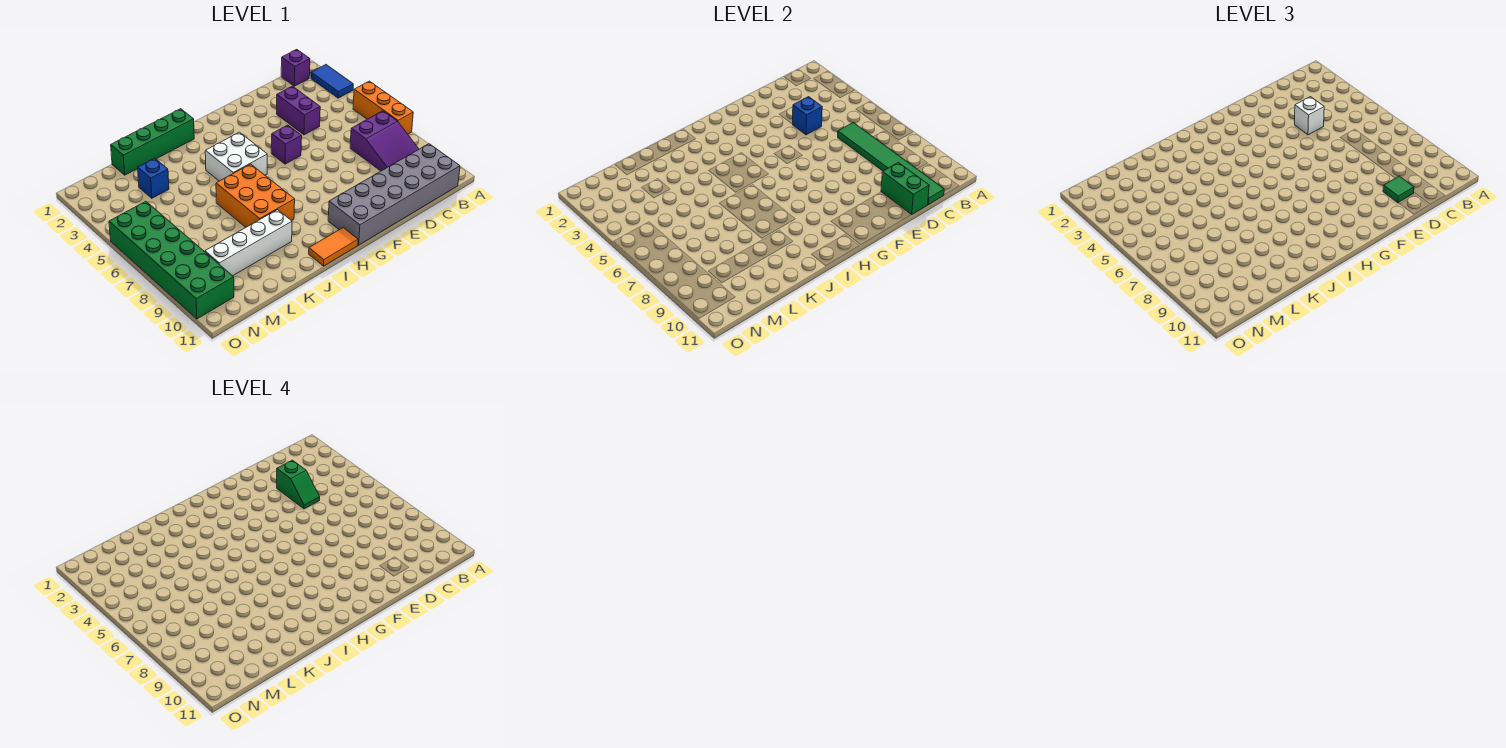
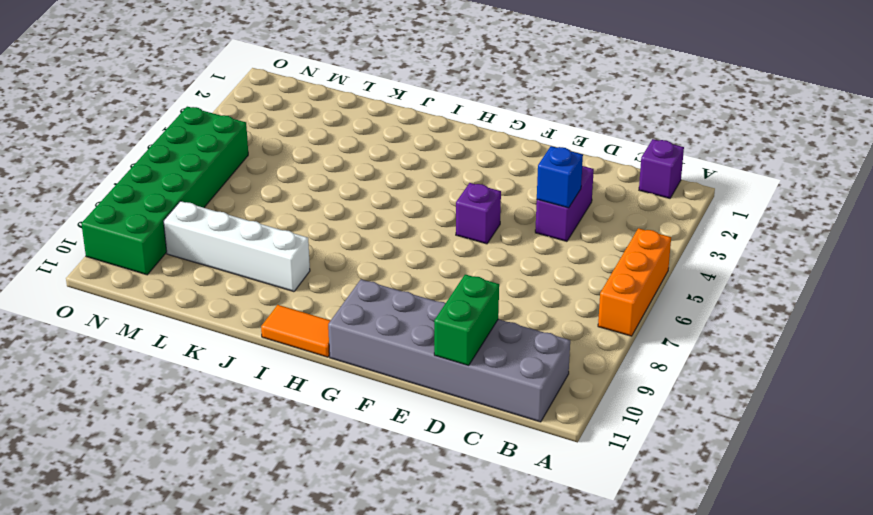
none -> blue tile A2:A3 level 1
none -> purple slope B7:C9 level 1 top 7
none -> white brick H4:I5 level 1

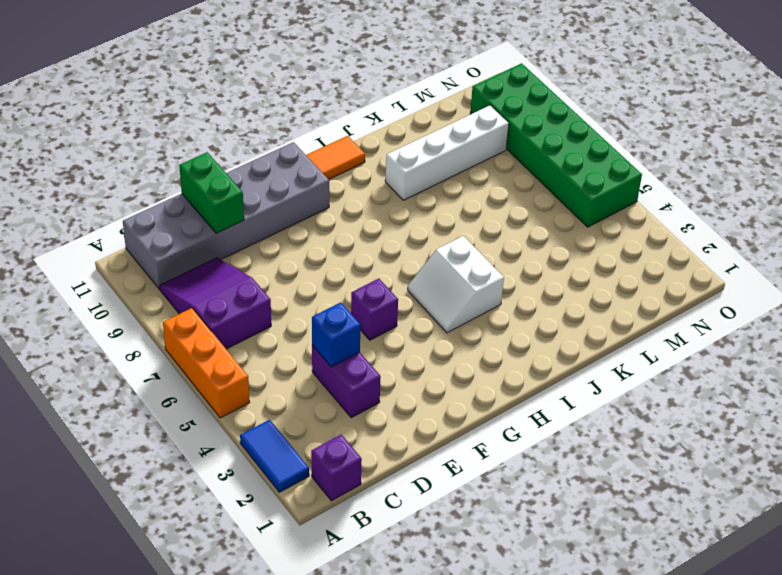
white slope H4:I5 level 1 top I -> white brick H4:I5 level 1
none -> green brick I1:L1 level 1
none -> orange brick I6:J8 level 1
none -> blue brick L3 level 1

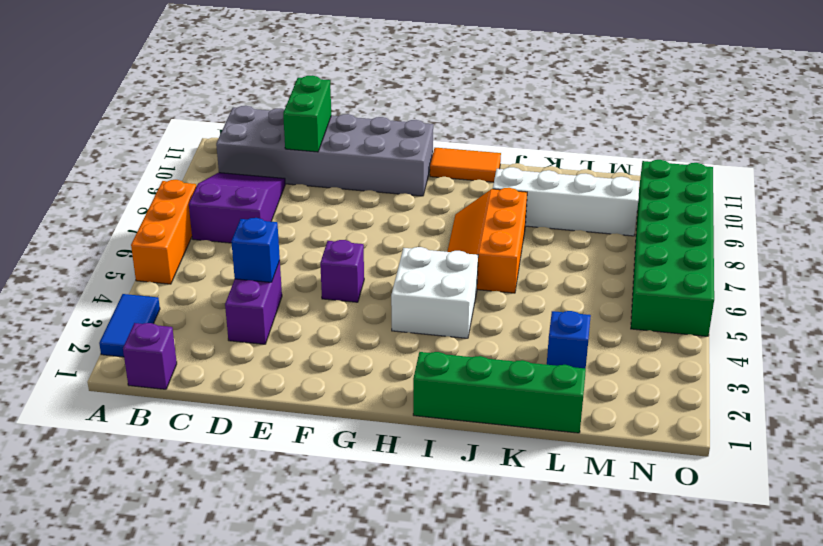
orange slope I6:J8 level 1 top J -> orange brick I6:J8 level 1
none -> green tile C6:C11 level 2
none -> white brick D4 level 3
none -> green tile D10 level 3

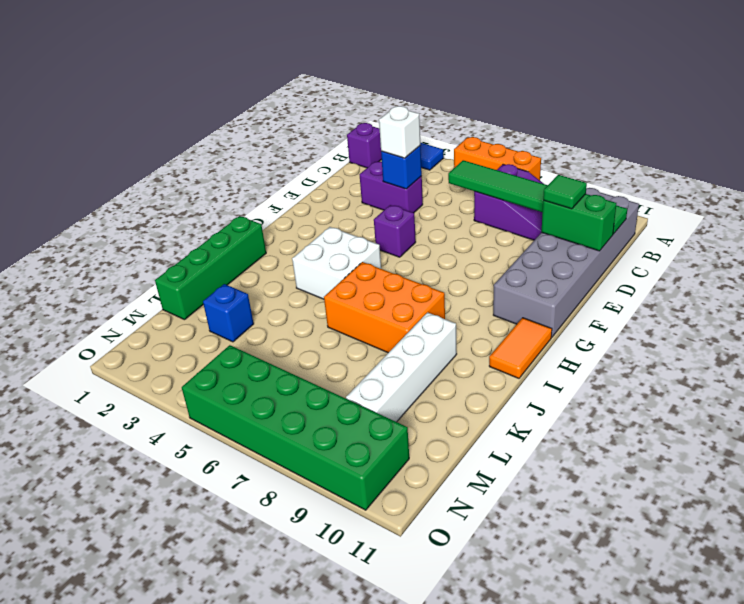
none -> green slope D3:D4 level 4 top 3

